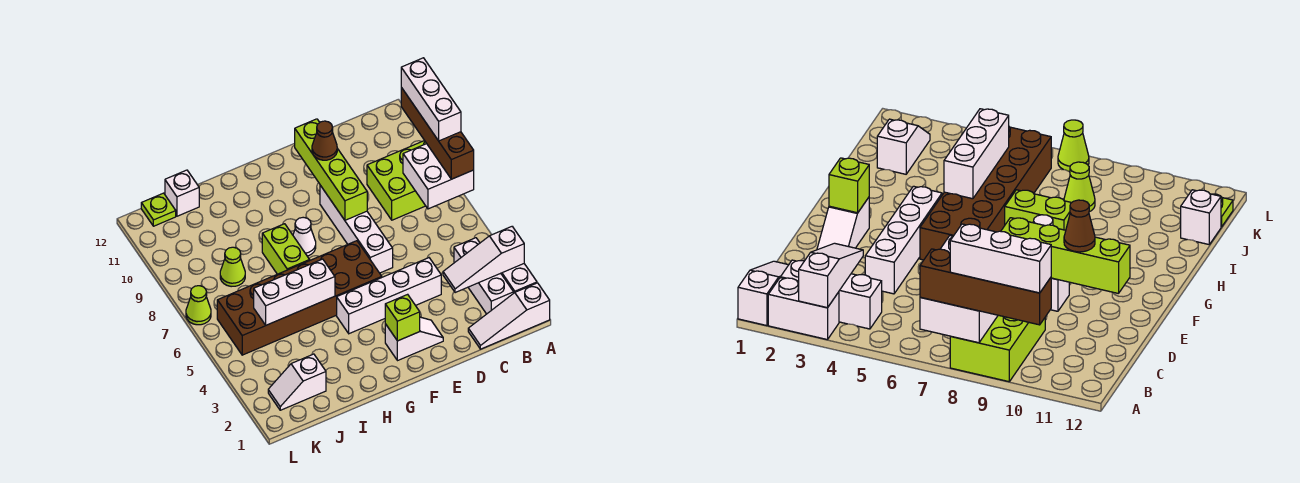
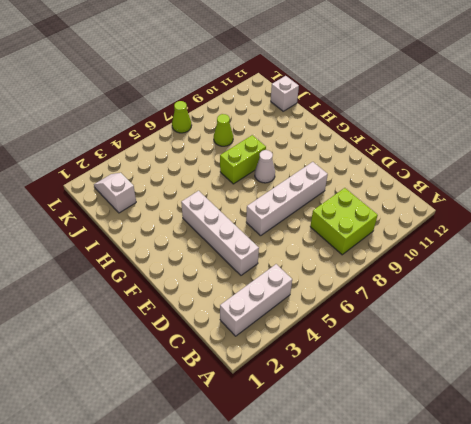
lime brick B8:C9 level 1 -> lime brick A8:C9 level 1
none -> white slope A1:C1 level 1 top A
none -> white brick A2:A3 level 1
none -> white slope E2:F2 level 1 top F

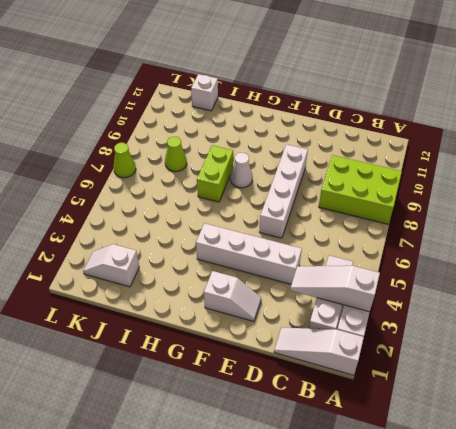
none -> brown brick F5:K6 level 1
none -> lime plate K12 level 1
none -> white brick A7:B8 level 2

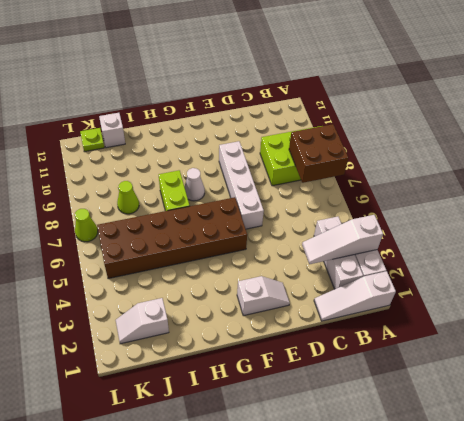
brown brick A7:B8 level 2 -> white brick A7:B8 level 2
none -> white brick D4:G4 level 1
none -> lime brick E8:E11 level 2
none -> lime brick F2 level 2

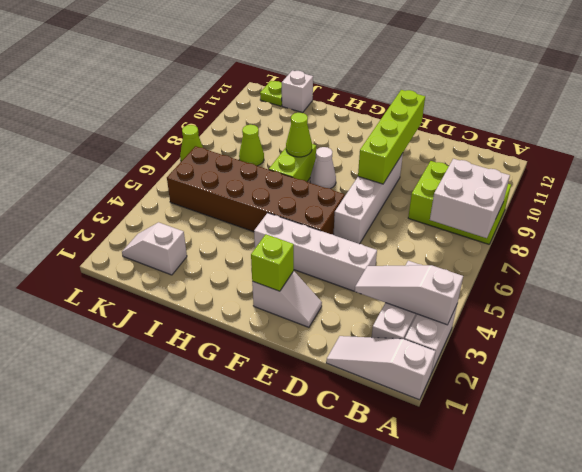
lime cone H8 level 2 -> none
none -> white brick H5:J5 level 2
none -> brown brick A7:A10 level 3
none -> brown cone E10 level 3

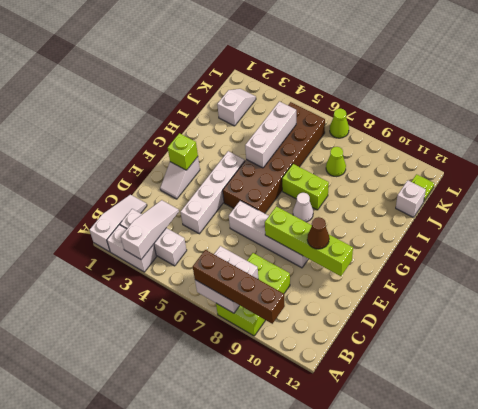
none -> white brick A8:A10 level 4

